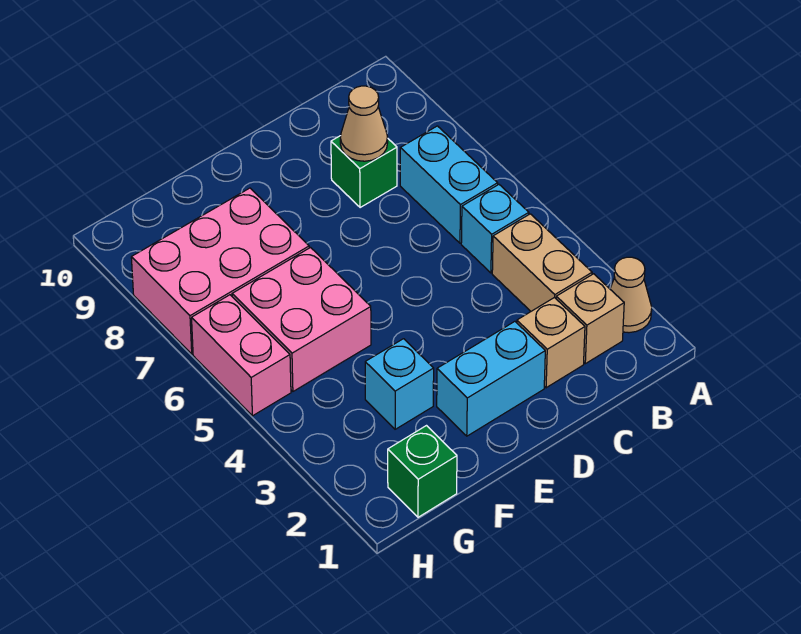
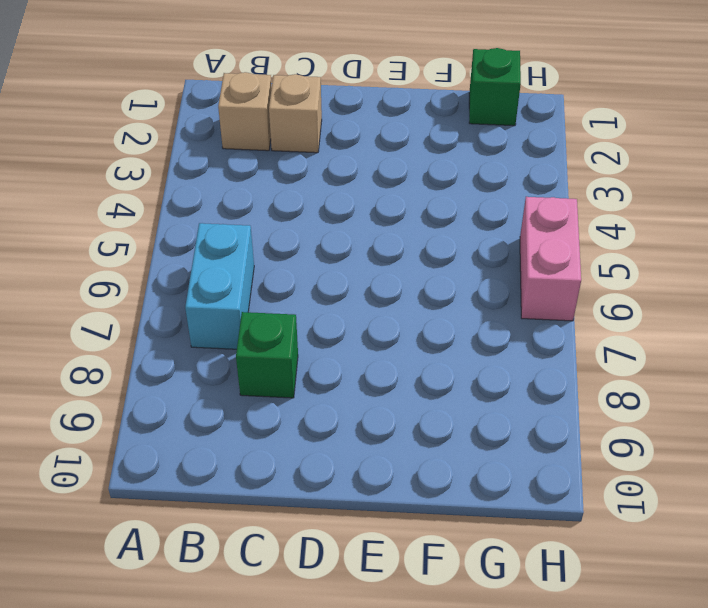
none -> tan cone A2 level 1
none -> tan brick B3:B4 level 1
none -> cyan brick B5 level 1

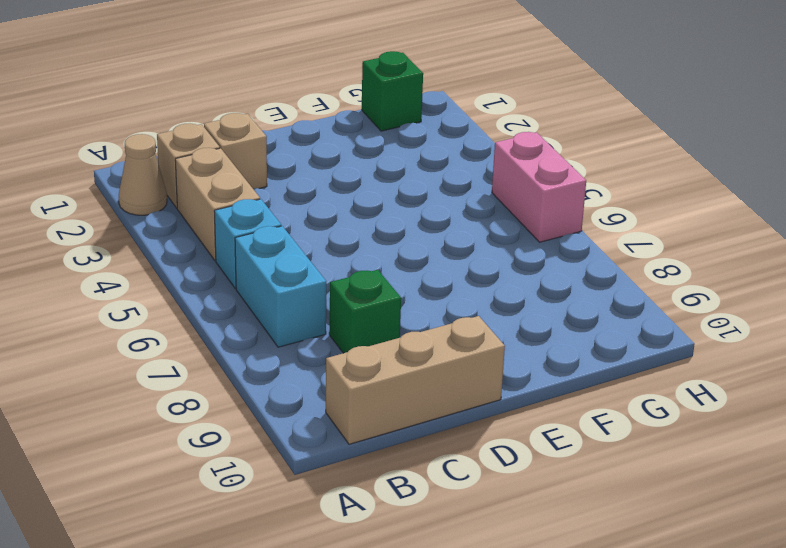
tan brick B10:D10 level 1 -> none
none -> cyan brick D2:E2 level 1
none -> cyan brick F3 level 1
none -> pink brick F5:G6 level 1

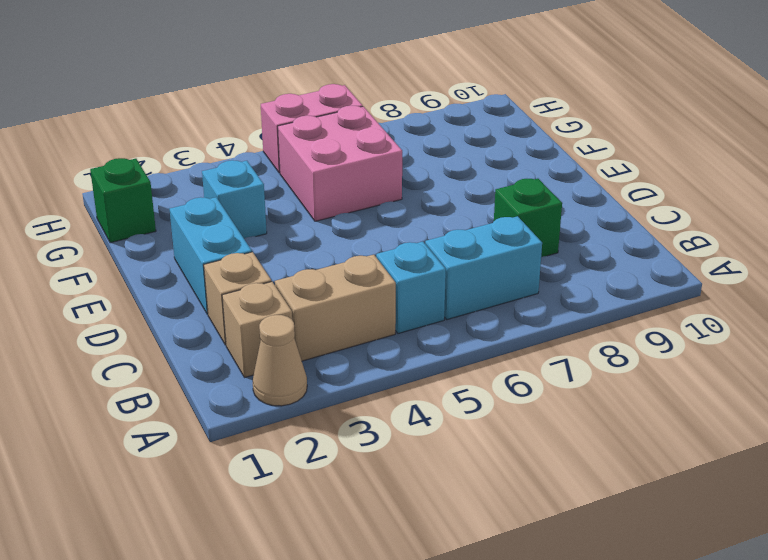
none -> pink brick F7:H8 level 1
none -> tan cone C8 level 2

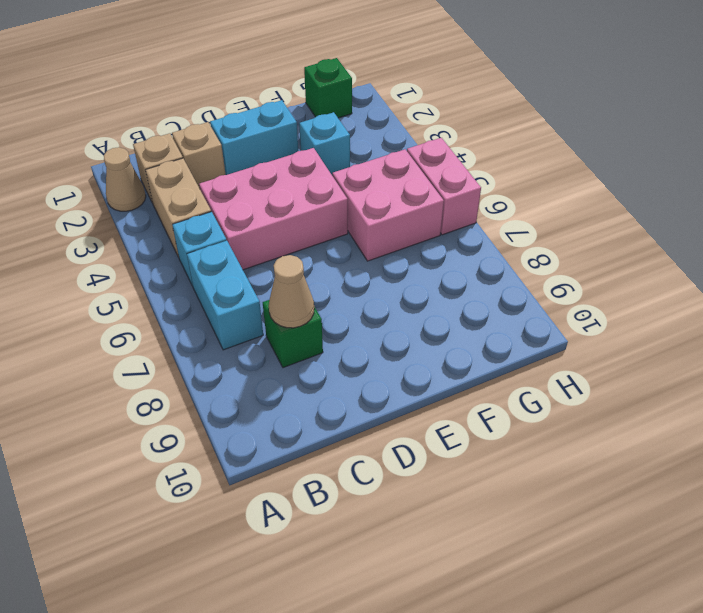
pink brick C4:E5 level 1 -> pink brick F7:H8 level 1

